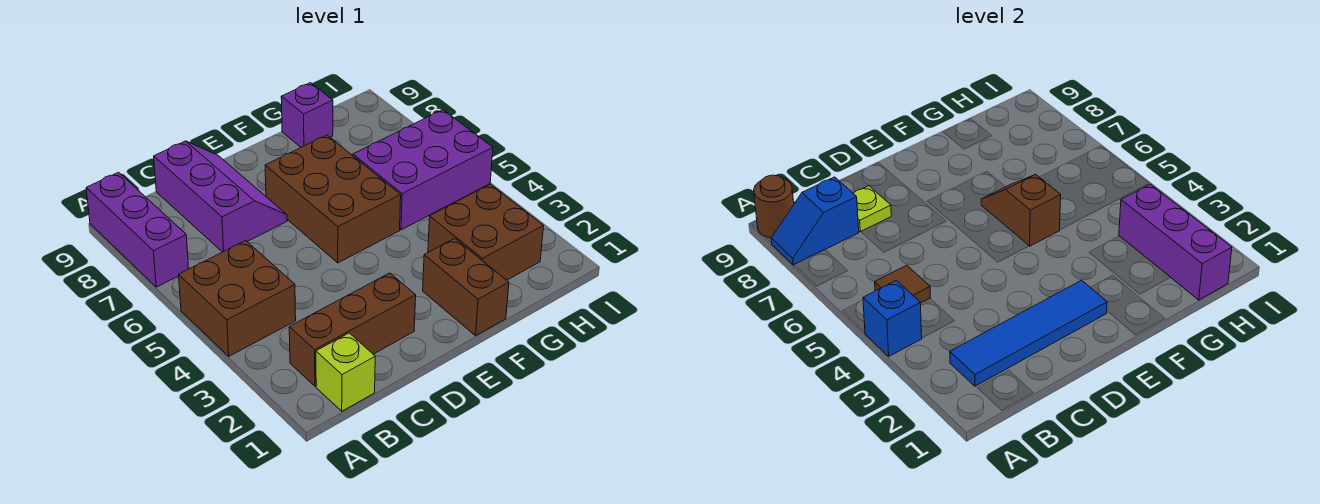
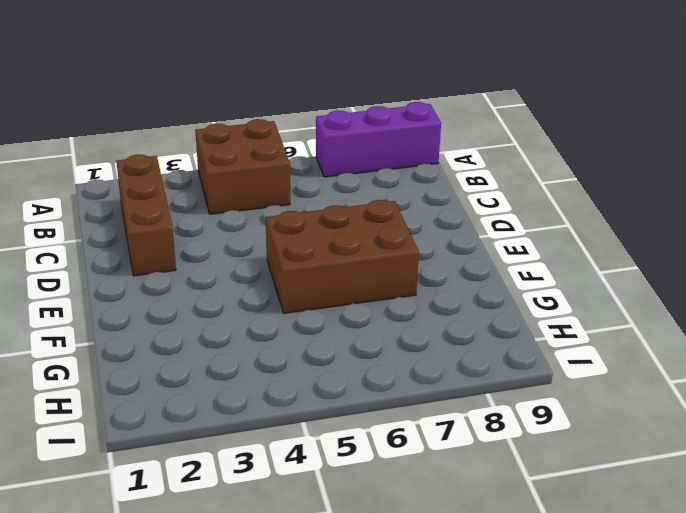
none -> lime brick B1 level 1
none -> purple slope C7:D9 level 1 top C
none -> brown brick F1:F2 level 1

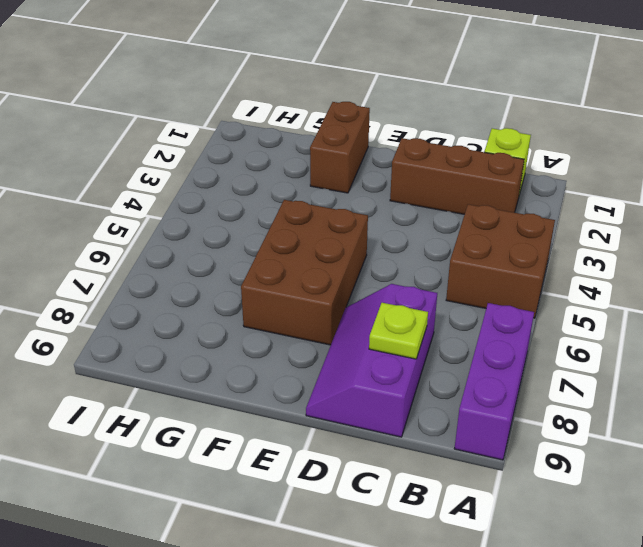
none -> brown brick G2:H3 level 1
none -> purple brick G5:I6 level 1
none -> purple brick G9 level 1

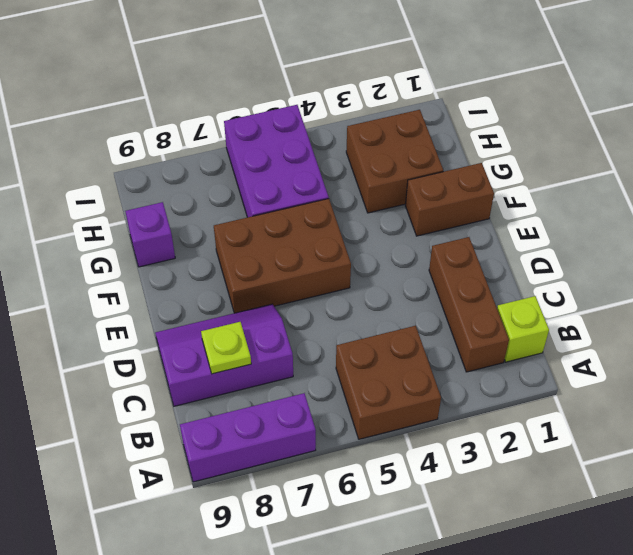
none -> blue brick A4 level 2
none -> blue slope A8:B8 level 2 top B
none -> brown round brick A9 level 2

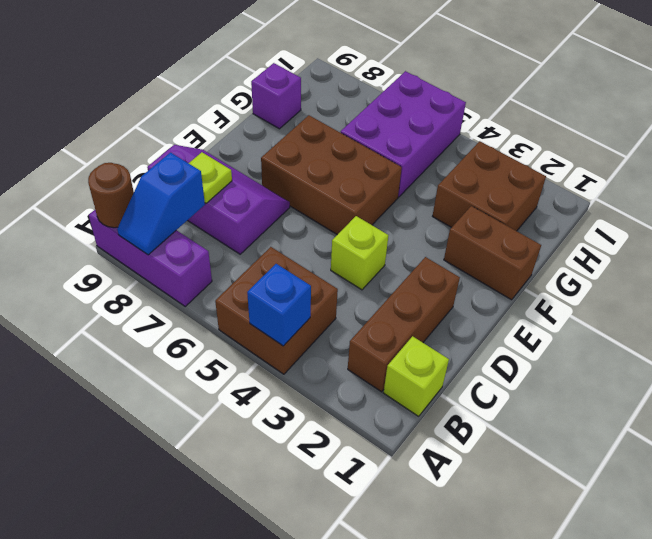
lime brick D4 level 1 -> none
none -> blue tile B2:E2 level 2
none -> brown tile B5 level 2
none -> brown slope F5:F6 level 2 top 5

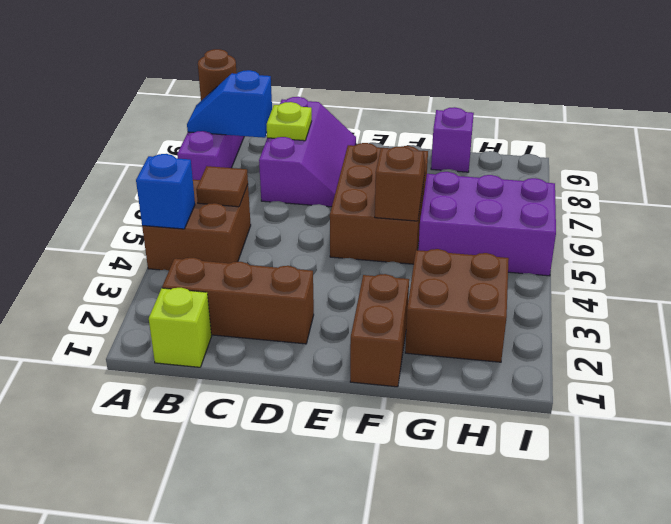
none -> blue tile B2:E2 level 2
none -> purple brick H1:H3 level 2

